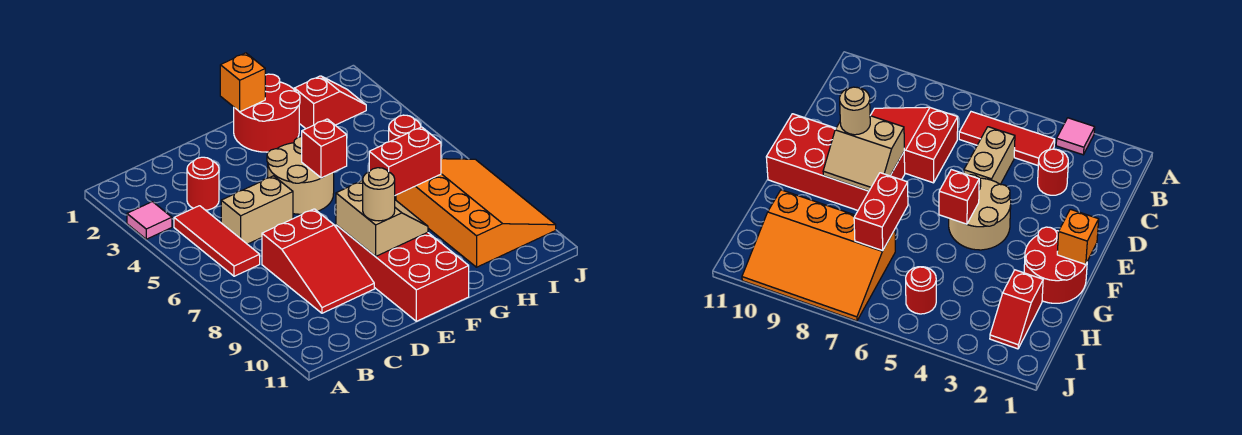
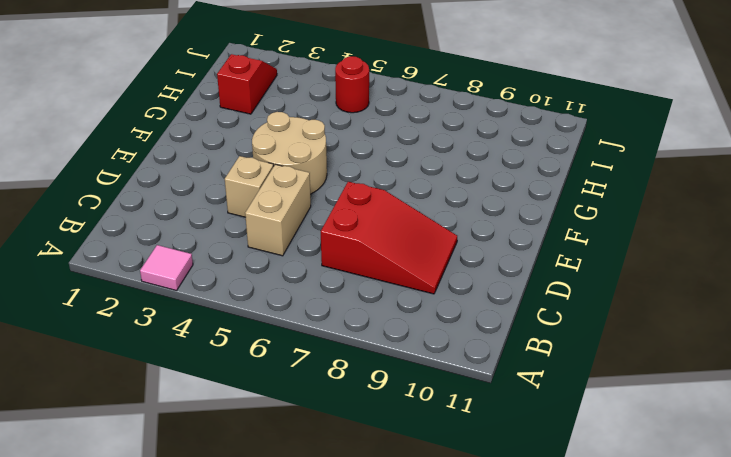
tan brick D4 level 1 -> none
none -> red tile B4:B6 level 1
none -> red round brick C3 level 1
none -> red brick E8:F11 level 1

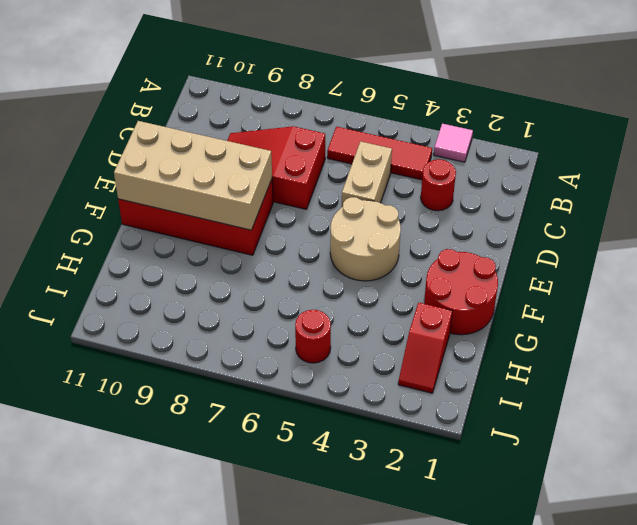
tan brick E8:F11 level 2 -> tan slope E8:F9 level 2 top E
none -> orange slope H7:J10 level 1 top H
none -> orange brick F1 level 2
none -> red brick F5 level 2

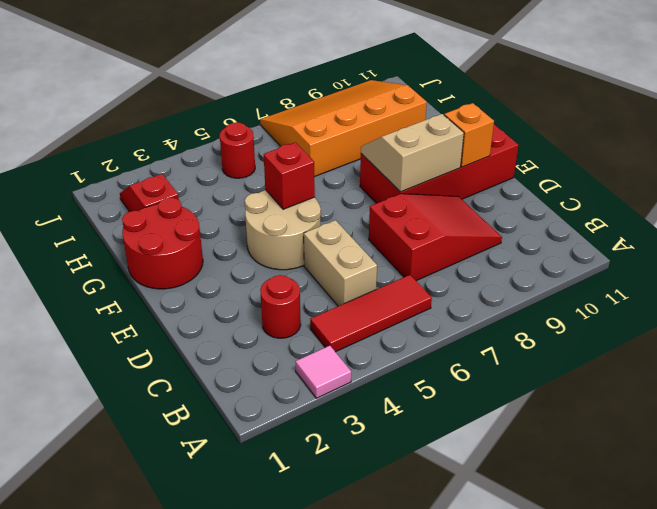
orange brick E10 level 2 -> orange brick F1 level 2
none -> red brick G7:H7 level 2
none -> tan round brick E9 level 3

